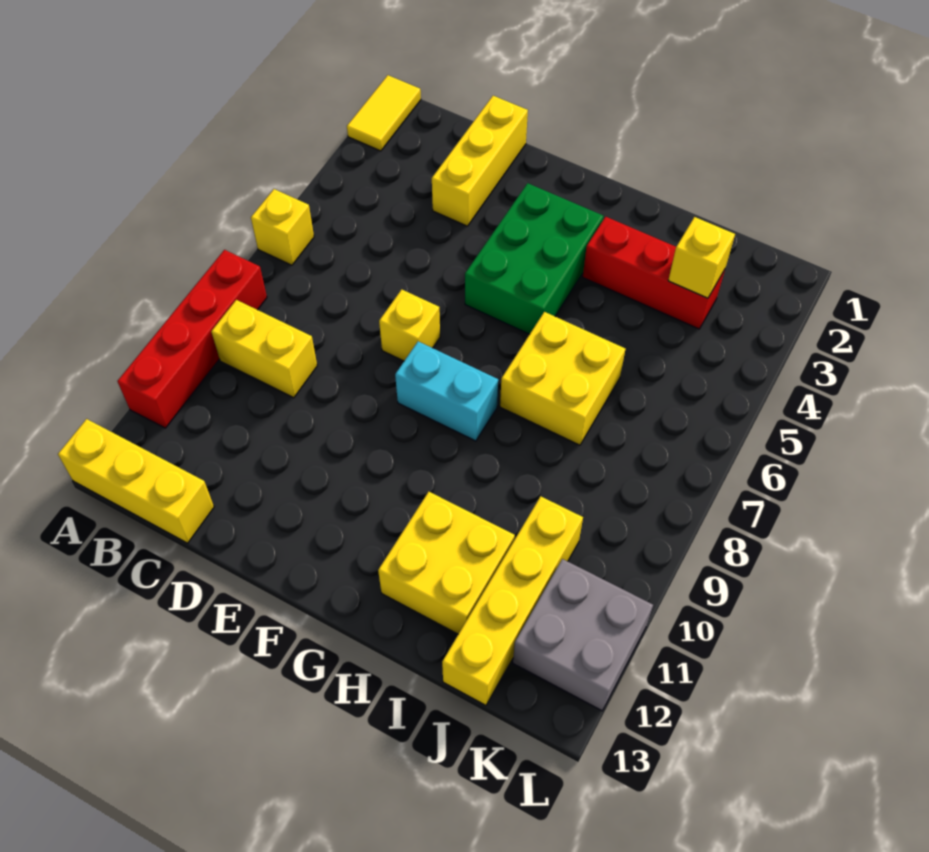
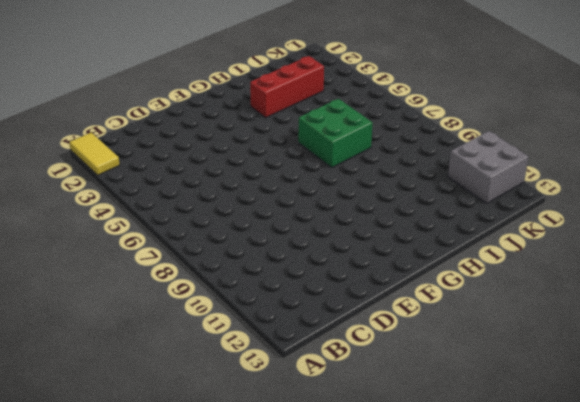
green brick H6:I7 level 1 -> yellow brick H6:I7 level 1
none -> yellow brick A6 level 1
none -> red brick A8:A11 level 1
none -> yellow brick A13:C13 level 1

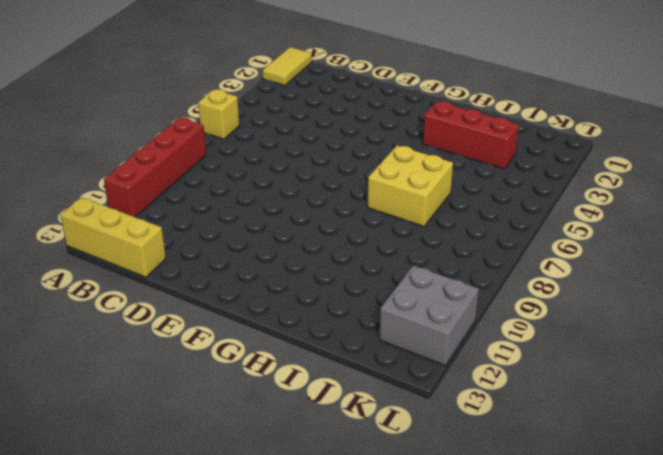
none -> yellow brick B9:C9 level 1
none -> yellow brick D1:D3 level 1
none -> yellow brick E7 level 1

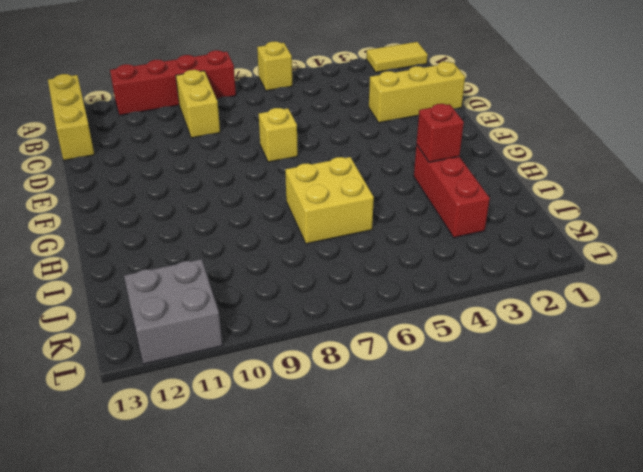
red brick H3 level 2 -> none
none -> green brick F3:G5 level 1
none -> cyan brick F8:G8 level 1
none -> yellow brick H11:I12 level 1

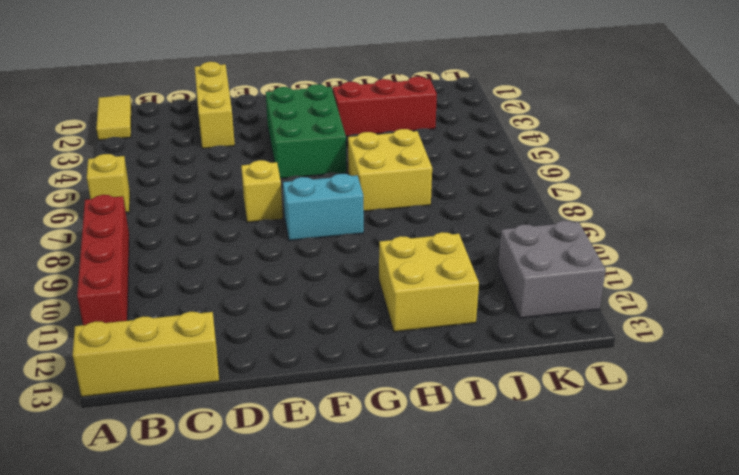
none -> yellow brick B9:C9 level 1
none -> yellow brick J10:J13 level 1
none -> yellow brick J3 level 2

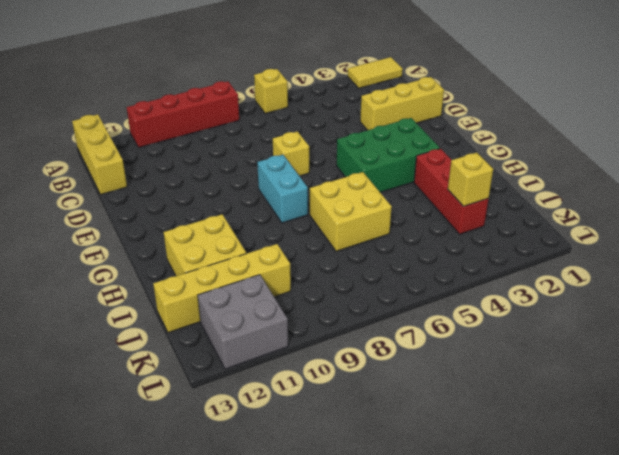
none -> yellow brick B9:C9 level 1

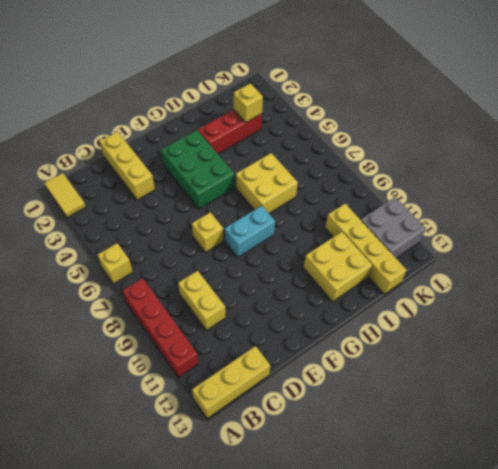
yellow brick C9:C10 level 1 -> yellow brick B9:C9 level 1

